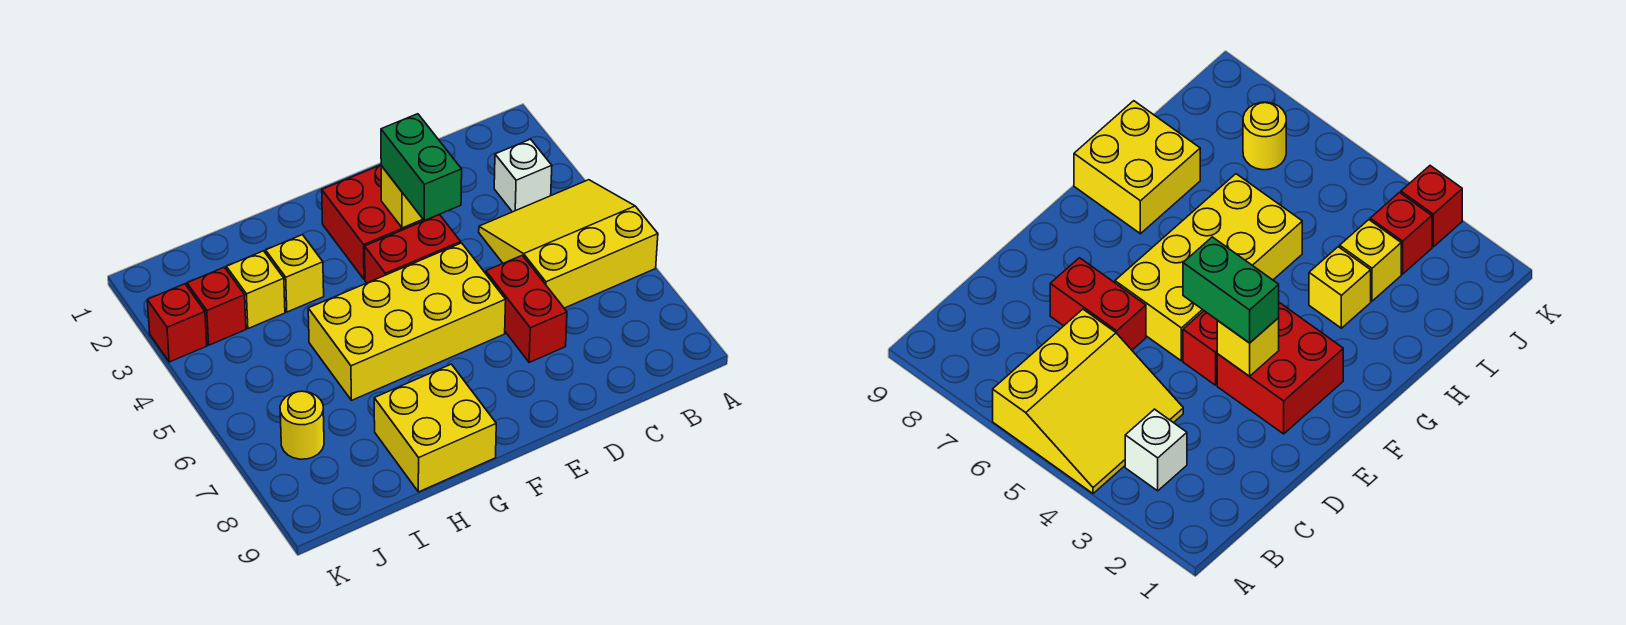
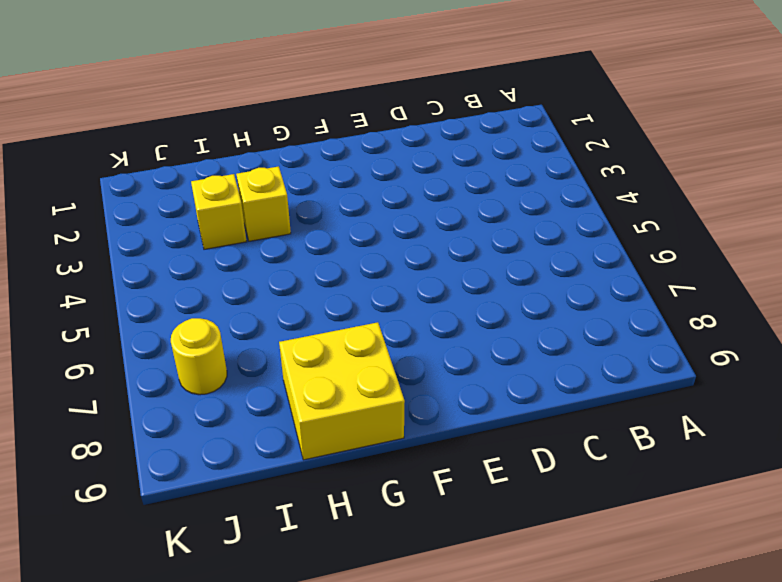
none -> yellow slope A4:C6 level 1 top 6
none -> white brick B3 level 1
none -> red brick D6:D7 level 1

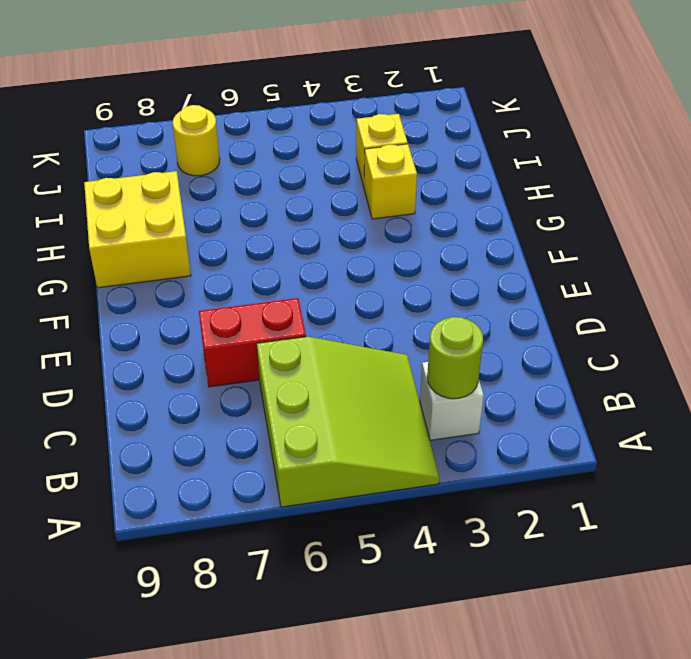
lime slope A4:C6 level 1 top 6 -> yellow slope A4:C6 level 1 top 6
lime round brick B3 level 2 -> none
none -> red brick E2:F3 level 1
none -> red brick E4:F4 level 1
none -> yellow brick E5:H6 level 1

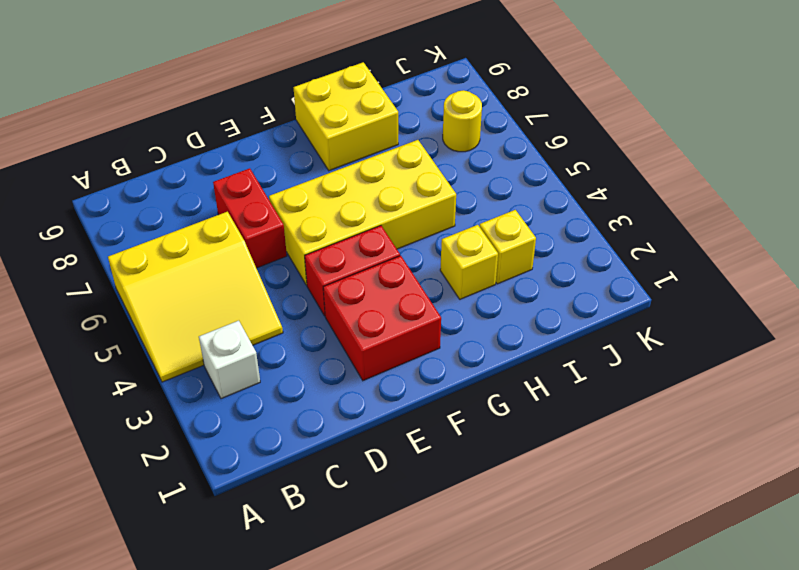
none -> red brick J3 level 1
none -> red brick K3 level 1
none -> yellow brick E3 level 2

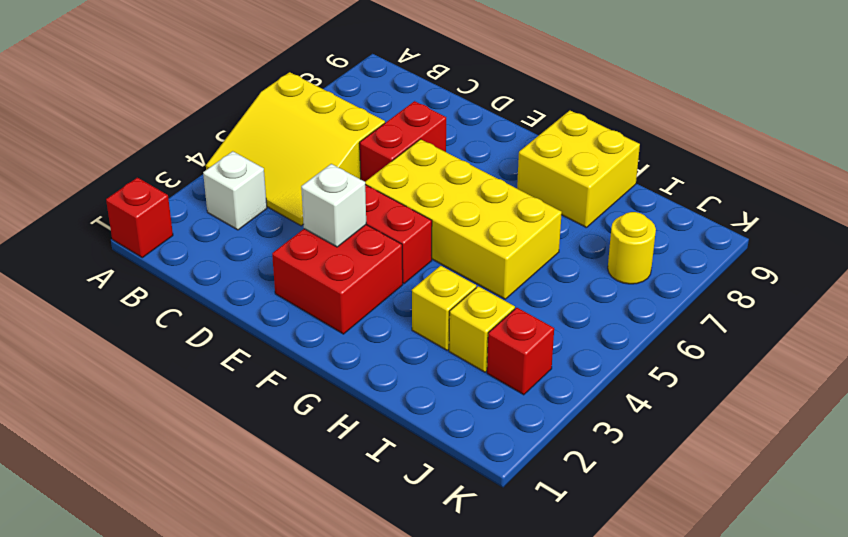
red brick A1 level 1 -> red brick K3 level 1
white brick E3 level 2 -> yellow brick E3 level 2
none -> green brick E3:E4 level 3

